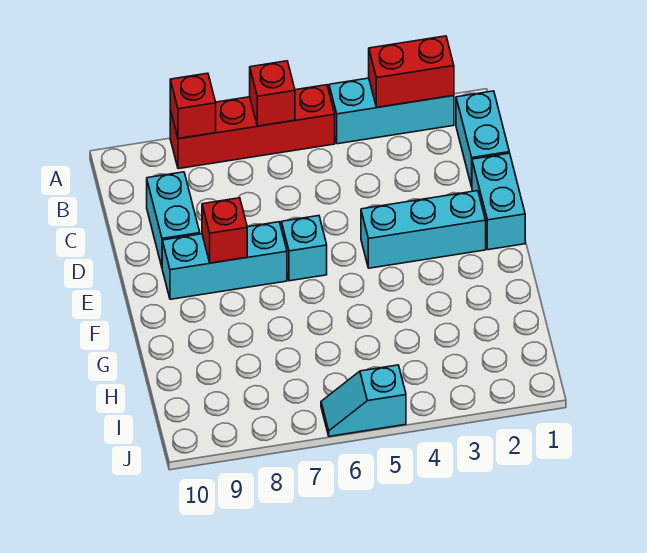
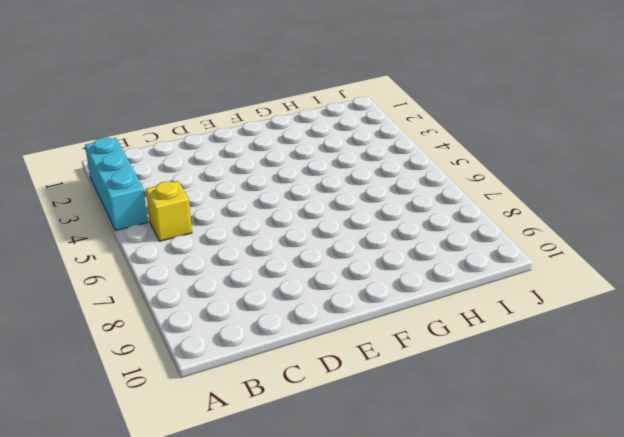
yellow brick B5 level 1 -> none
none -> red brick A5:A8 level 1
none -> cyan brick B1:C1 level 1
none -> cyan brick C9:D9 level 1

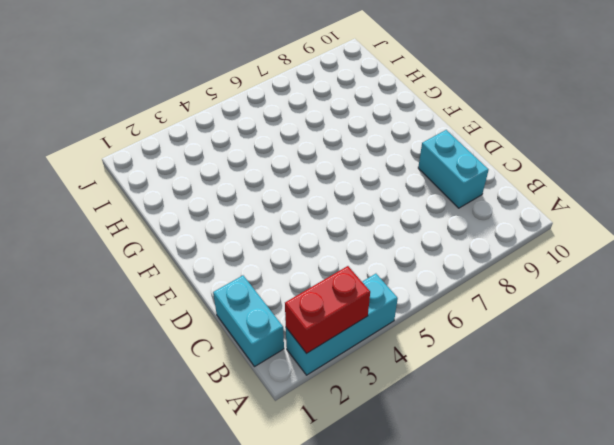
none -> red brick A5:A8 level 1
none -> cyan brick D1:E1 level 1
none -> cyan brick E2:E4 level 1

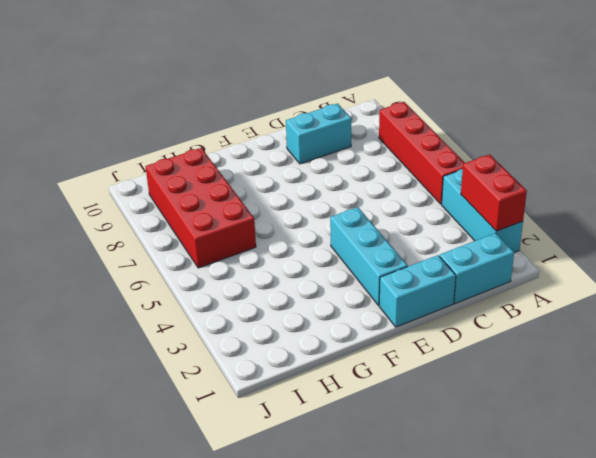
red brick H6:I9 level 1 -> none
none -> cyan brick E6 level 1
none -> cyan brick E7:E9 level 1
none -> cyan slope J5:J6 level 1 top 5

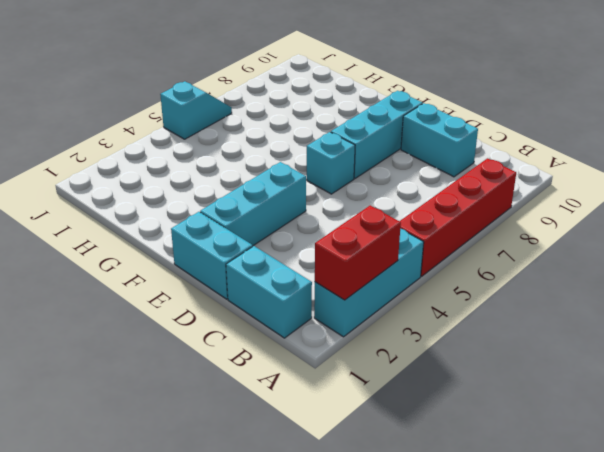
none -> red brick A6 level 2
none -> red brick A8 level 2
none -> red brick E8 level 2

